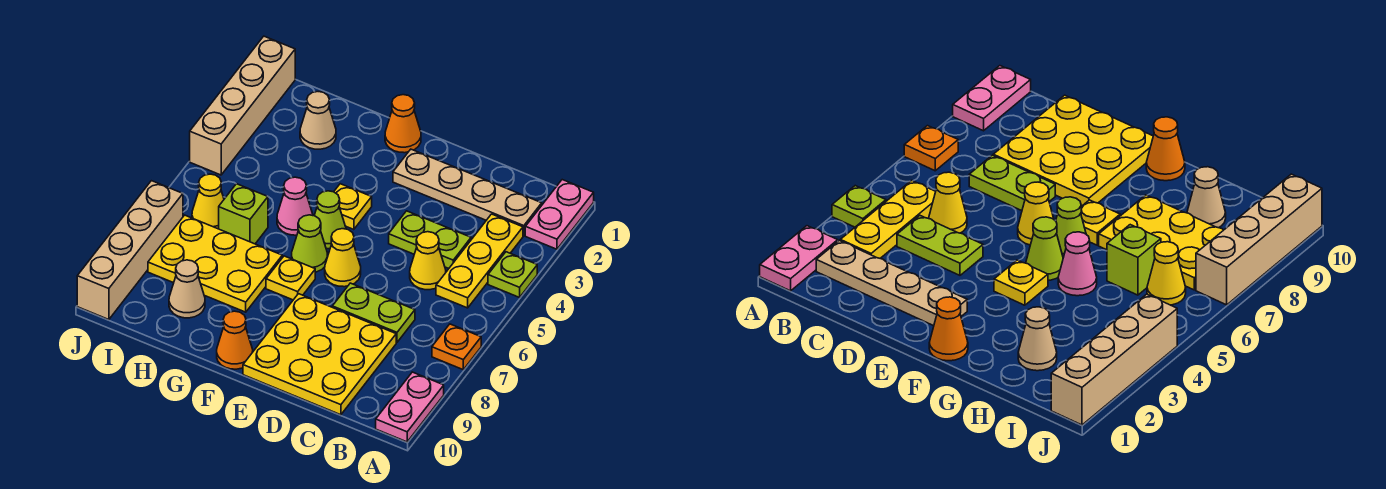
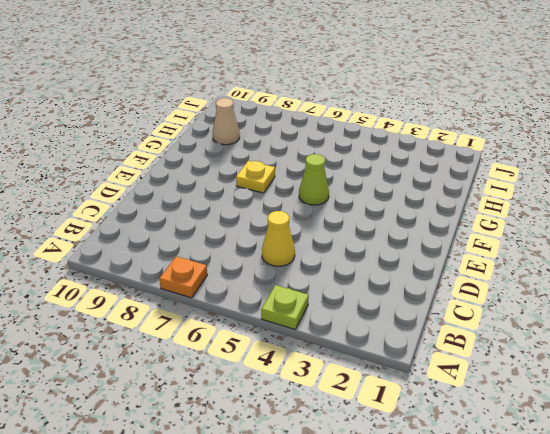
none -> pink plate A1:A2 level 1
none -> pink plate A9:A10 level 1
none -> tan plate B2:E2 level 1

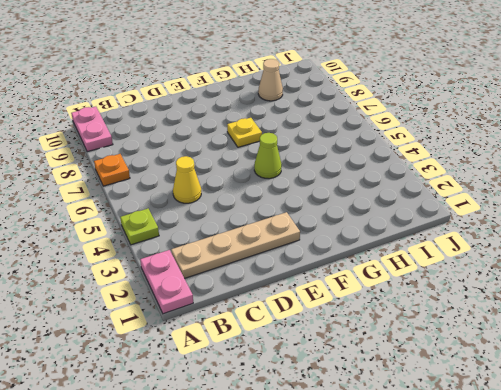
none -> yellow plate B3:B5 level 1
none -> lime plate C4:D4 level 1
none -> lime plate C7:D7 level 1

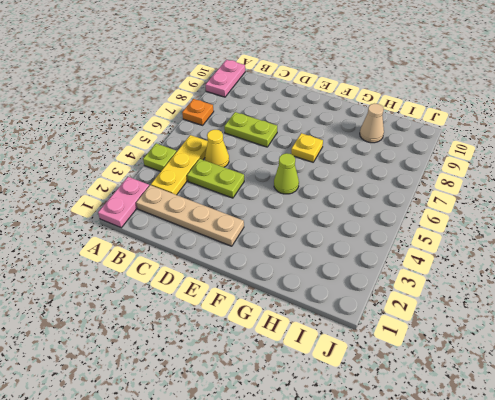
none -> yellow plate C8:E10 level 1
none -> yellow cone E6 level 1
none -> orange cone F1 level 1

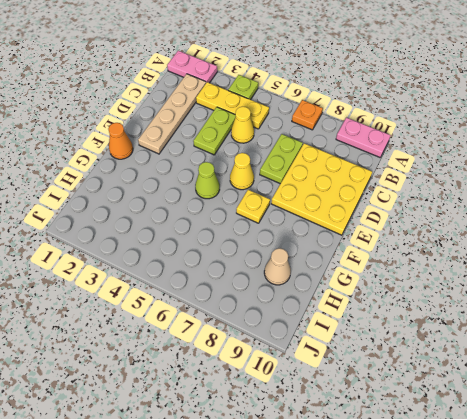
none -> yellow plate F4 level 1
none -> lime cone F6 level 1
none -> orange cone F10 level 1

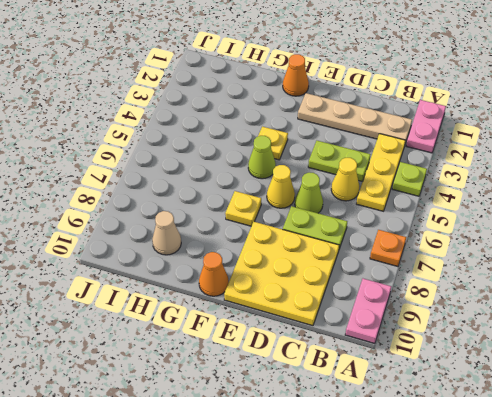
lime cone D6 level 1 -> lime cone F6 level 1
none -> pink cone G5 level 1
none -> yellow plate G7:I8 level 1
none -> tan cone H2 level 1

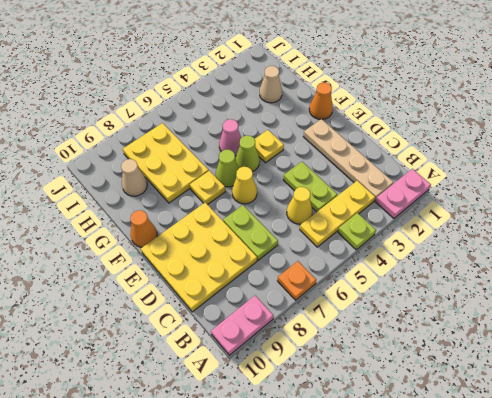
none -> lime brick H6 level 1
none -> yellow cone I6 level 1
none -> tan brick J1:J4 level 1

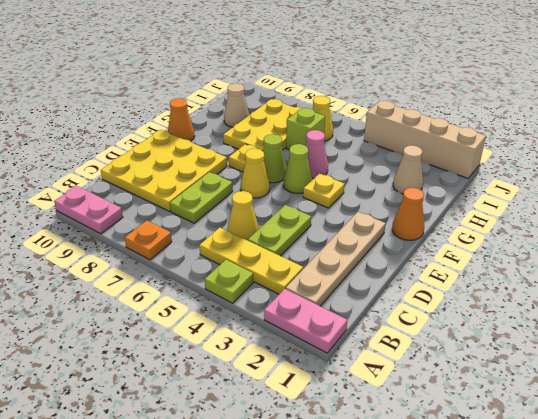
none -> tan brick J7:J10 level 1

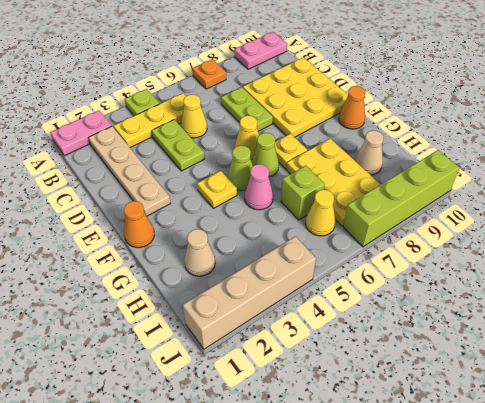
lime brick J7:J10 level 1 -> tan brick J7:J10 level 1

